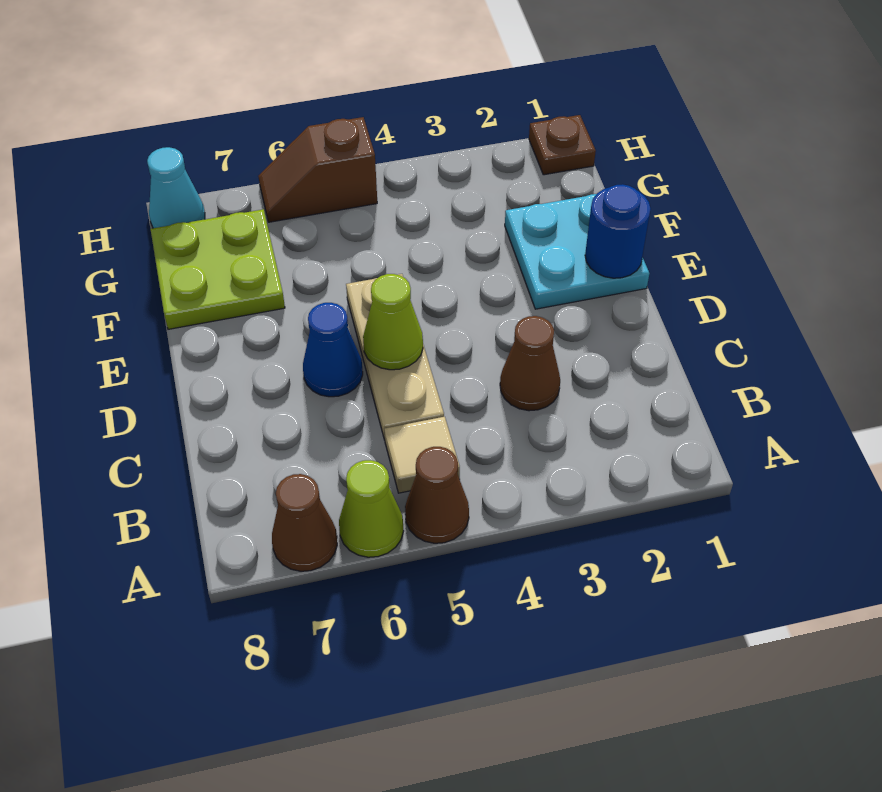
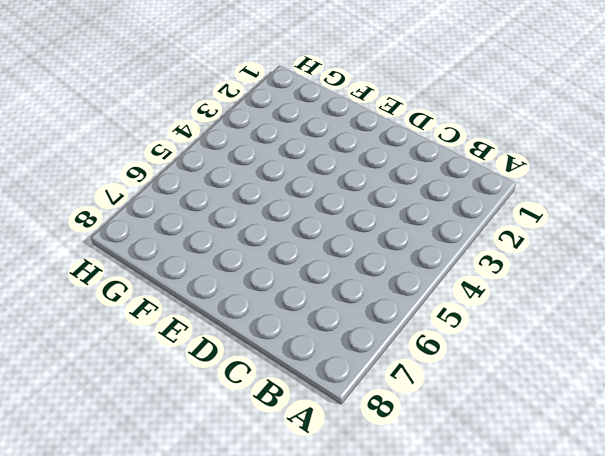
none -> brown cone A5 level 1
none -> lime cone A6 level 1
none -> brown cone A7 level 1

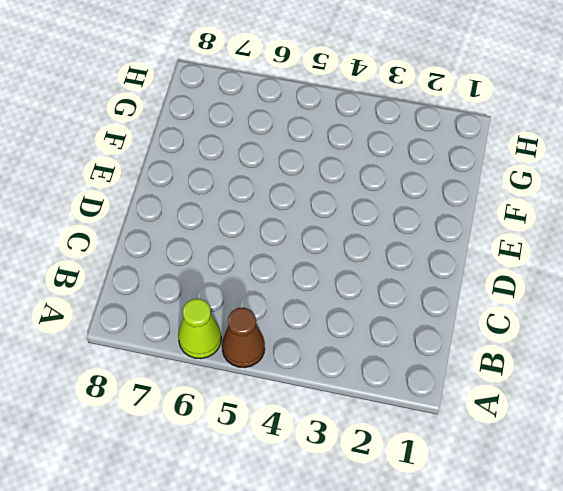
none -> brown cone A7 level 1
none -> tan tile B5 level 1
none -> brown cone C3 level 1

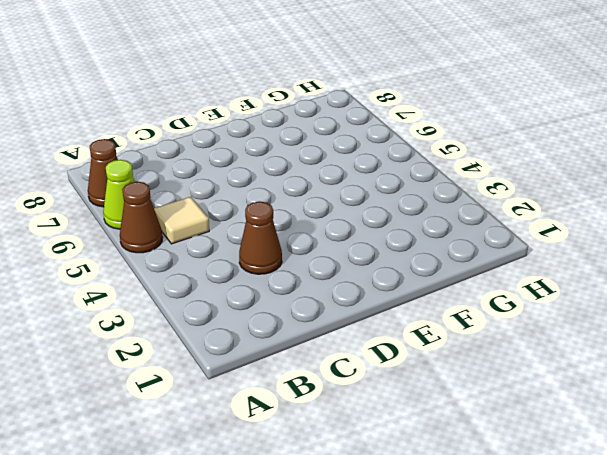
none -> tan plate C5:E5 level 1
none -> blue cone D6 level 1
none -> cyan plate E1:F2 level 1

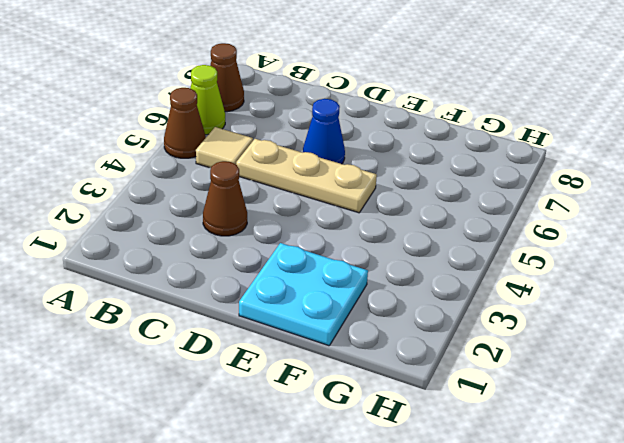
none -> lime plate F7:G8 level 1
none -> brown plate H1 level 1
none -> brown slope H5:H6 level 1 top 5

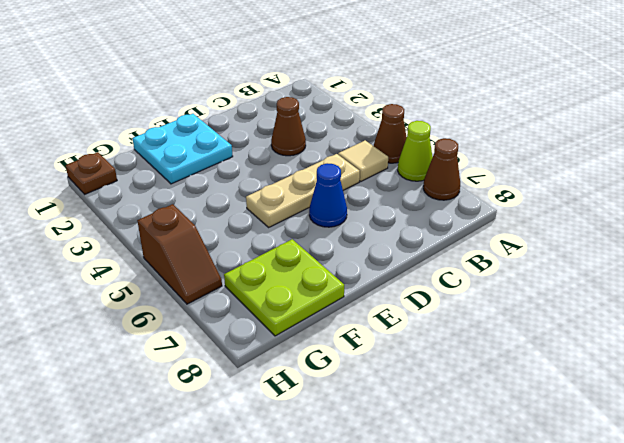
none -> cyan cone H8 level 1
none -> lime cone D5 level 2
none -> blue round brick E1 level 2

